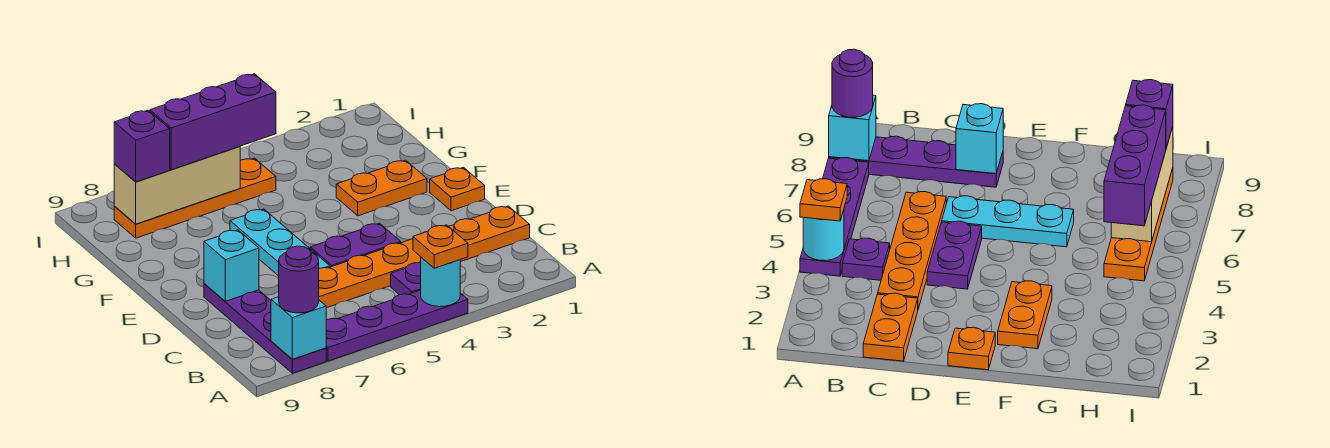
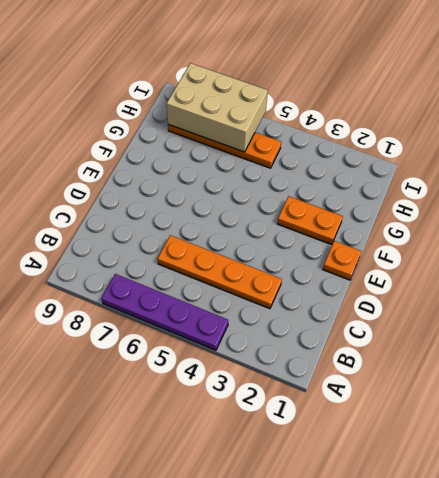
tan brick H6:I8 level 2 -> tan brick H6:H8 level 2
none -> purple plate A8:D8 level 1
none -> purple plate B4 level 1
none -> orange plate C1:C2 level 1

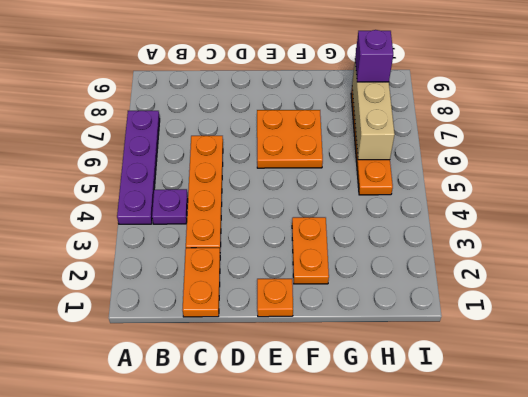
orange plate E6:F7 level 1 -> cyan plate D6:F6 level 1
none -> purple plate A8:D8 level 1
none -> purple plate D4:D5 level 1
none -> cyan round brick A4 level 2

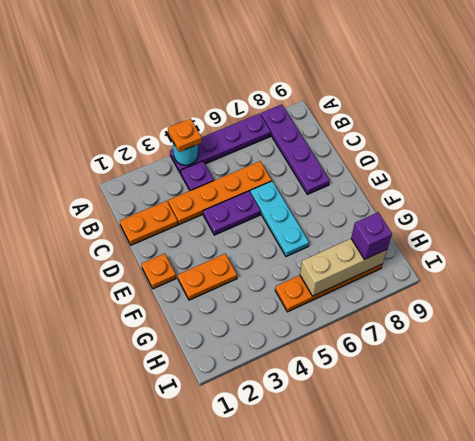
none -> cyan brick A8 level 2
none -> cyan brick D8 level 2
none -> purple round brick A8 level 3

